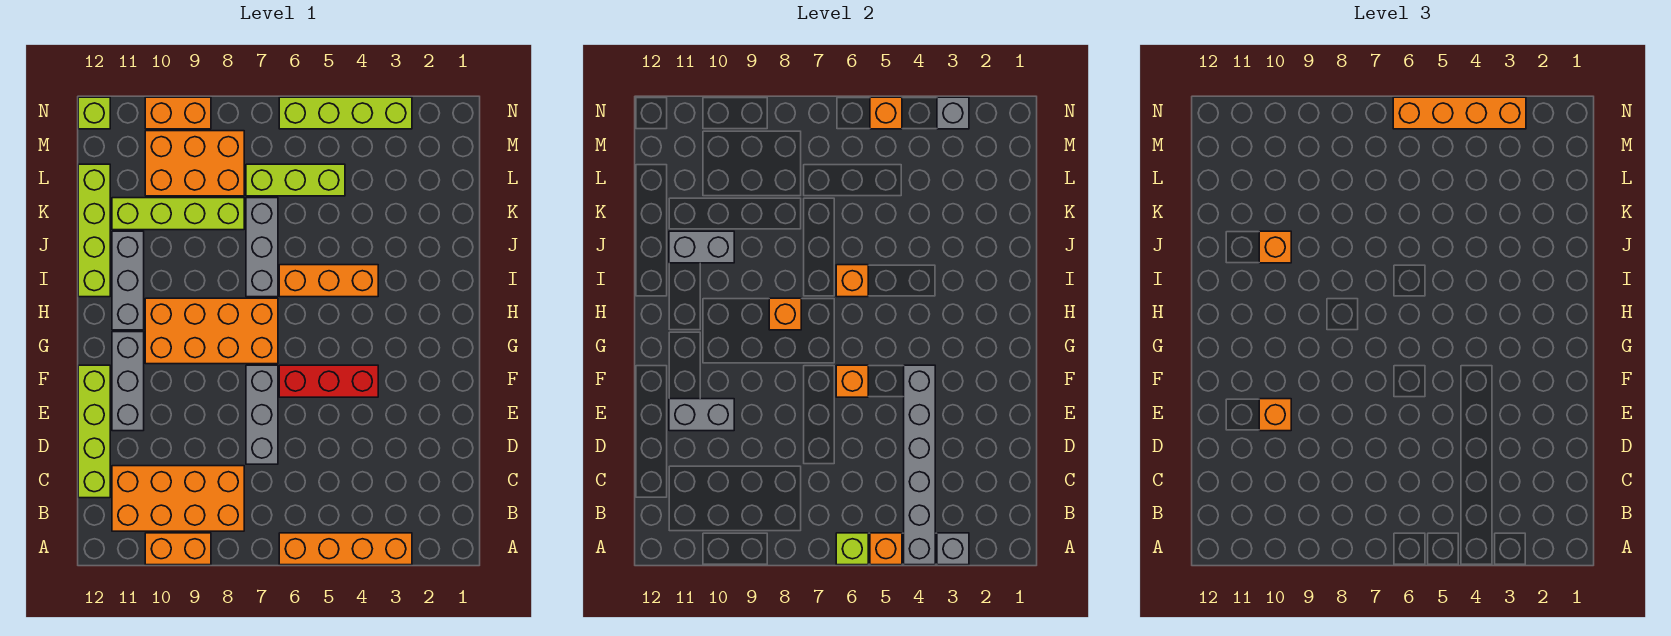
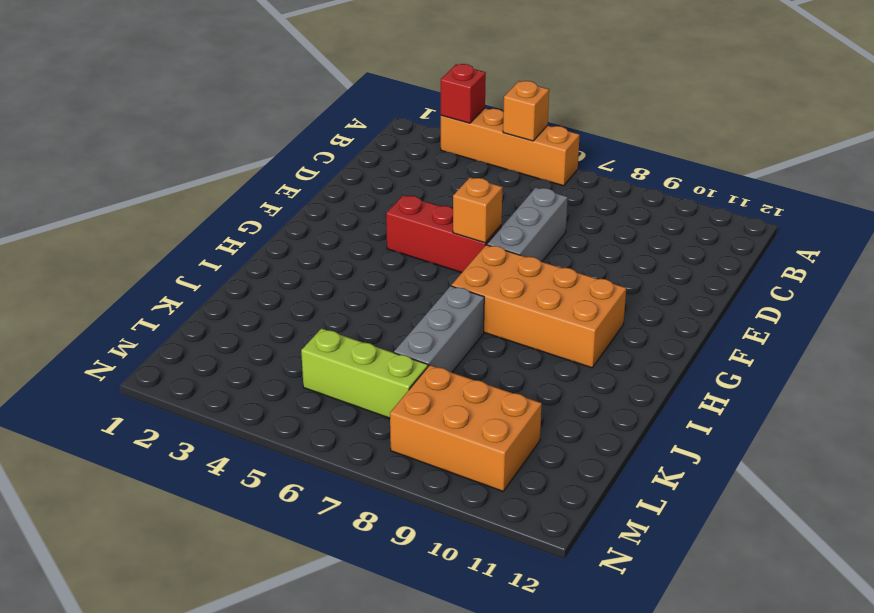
red brick A3 level 2 -> grey brick A3 level 2
none -> orange brick A9:A10 level 1
none -> orange brick B8:C11 level 1
none -> lime brick C12:F12 level 1
none -> grey brick E11:G11 level 1

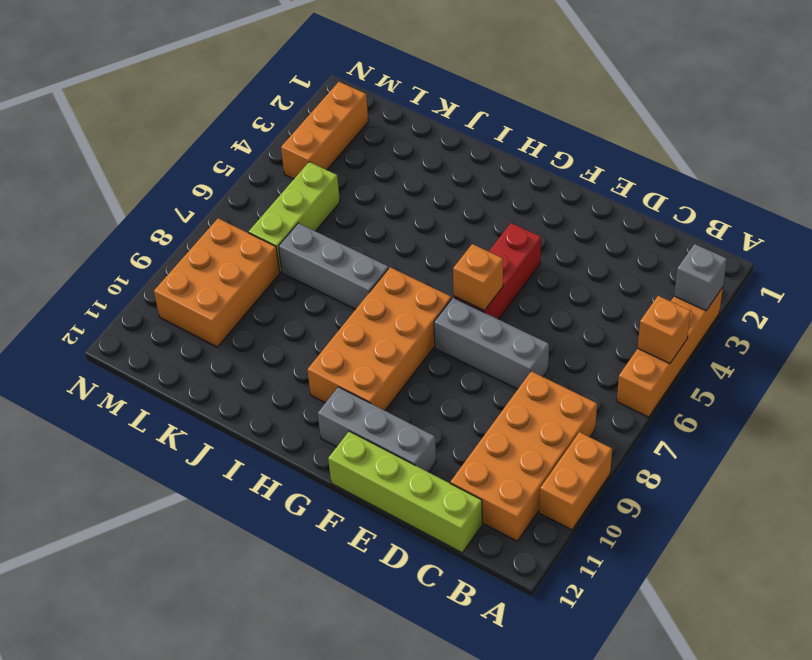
orange brick M2:M4 level 1 -> orange brick I4:I6 level 1
none -> grey brick H11:J11 level 1
none -> lime brick I12:L12 level 1
none -> lime brick K8:K11 level 1
none -> lime brick N3:N6 level 1

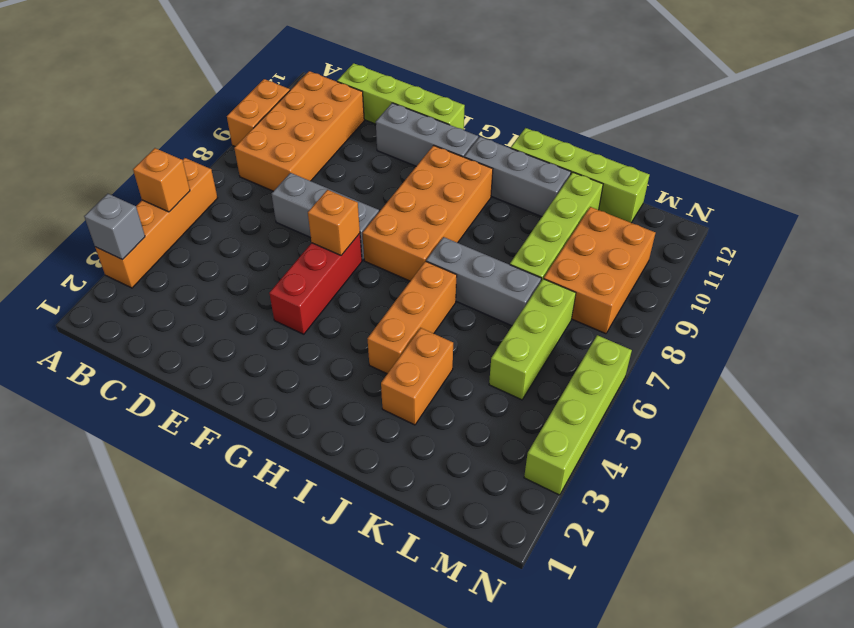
orange brick J3:J4 level 1 -> orange brick N9:N10 level 1
none -> lime brick N12 level 1
none -> grey brick A4:F4 level 2
none -> lime brick A6 level 2
none -> grey brick E10:E11 level 2

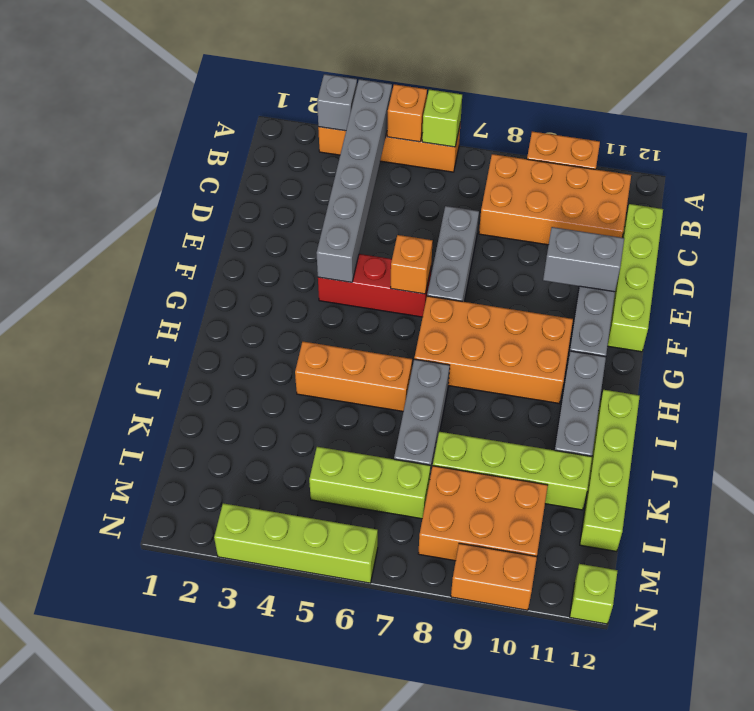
none -> orange brick H8 level 2
none -> orange brick I6 level 2
none -> grey brick J10:J11 level 2
none -> grey brick N3 level 2

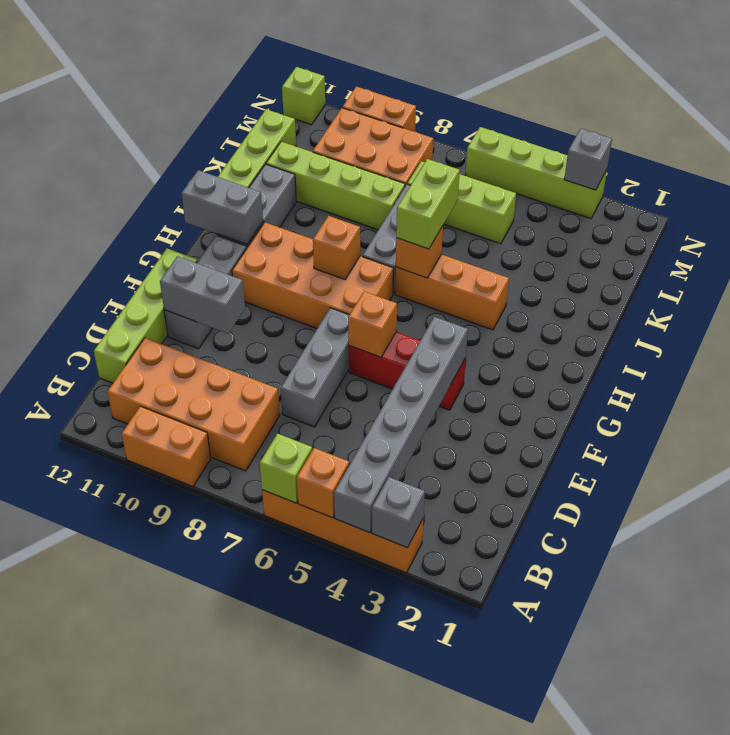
grey brick H11:H12 level 2 -> grey brick J10:J11 level 2
lime brick I6:J6 level 3 -> none
none -> orange brick N5 level 2
none -> orange brick E10 level 3
none -> orange brick J10 level 3
none -> orange brick N3:N6 level 3

